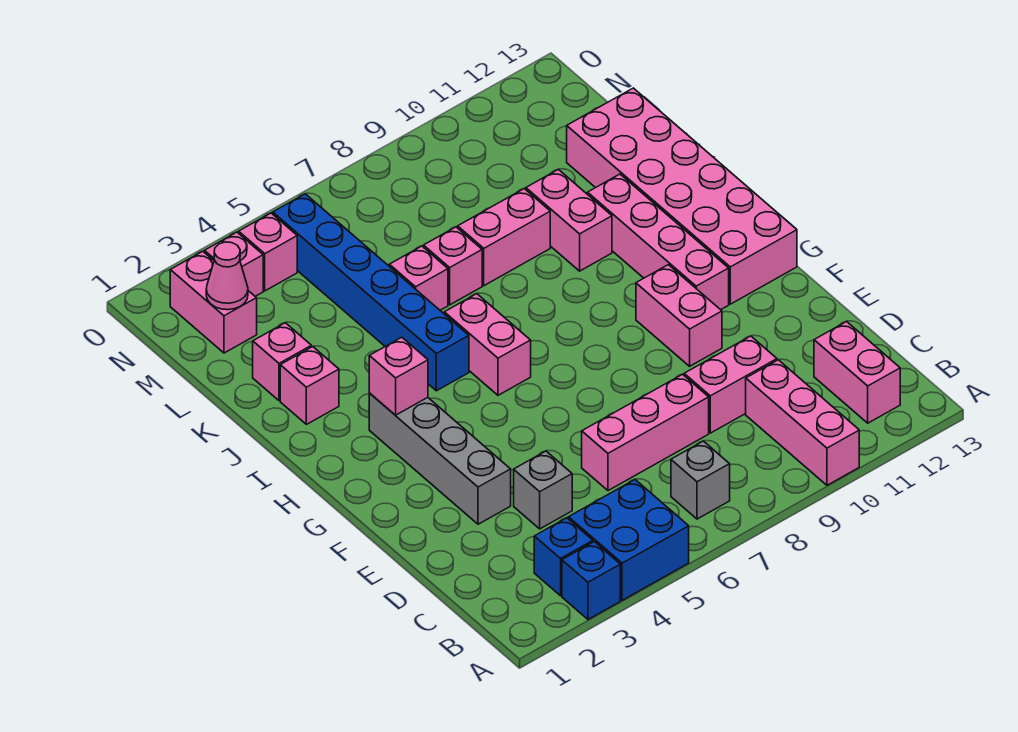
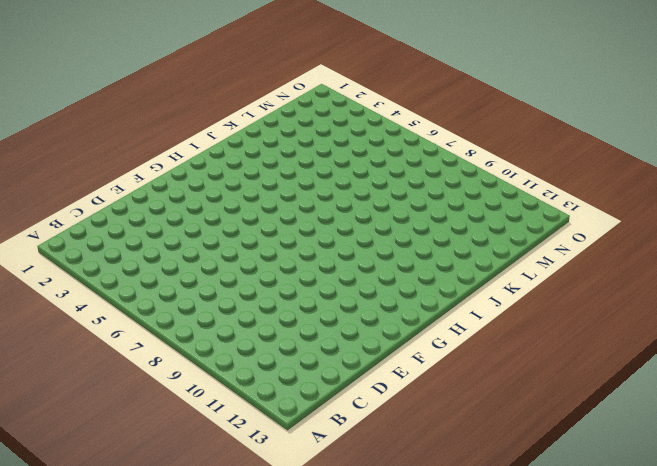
none -> blue brick A3 level 1
none -> blue brick A4:B5 level 1
none -> pink brick A10:C10 level 1

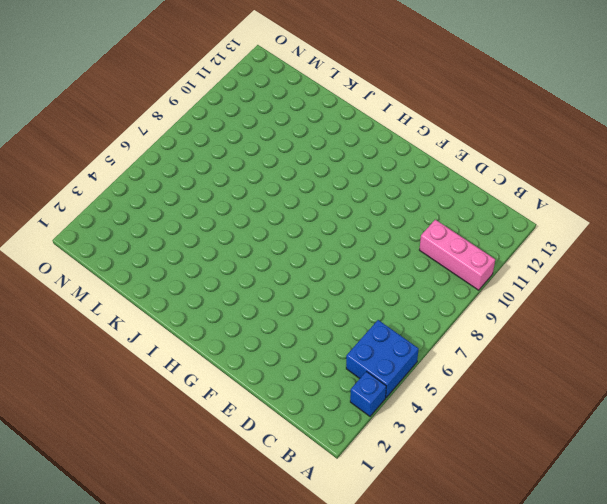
none -> blue brick B3 level 1
none -> grey brick B7 level 1
none -> pink brick B12:C12 level 1

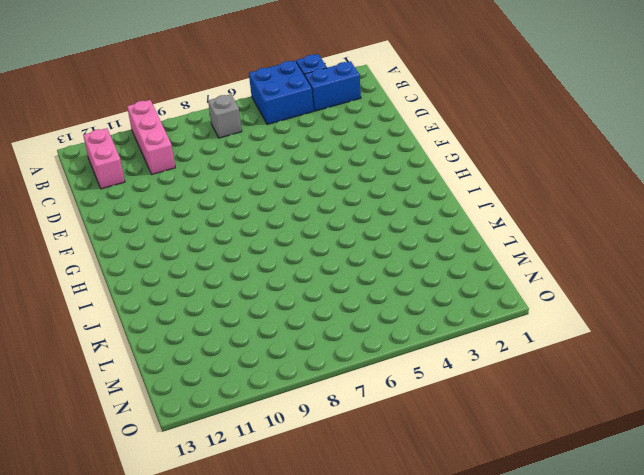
blue brick B2:B3 level 1 -> blue brick B3 level 1
none -> grey brick D4 level 1
none -> pink brick D6:D8 level 1
none -> pink brick D9:D10 level 1

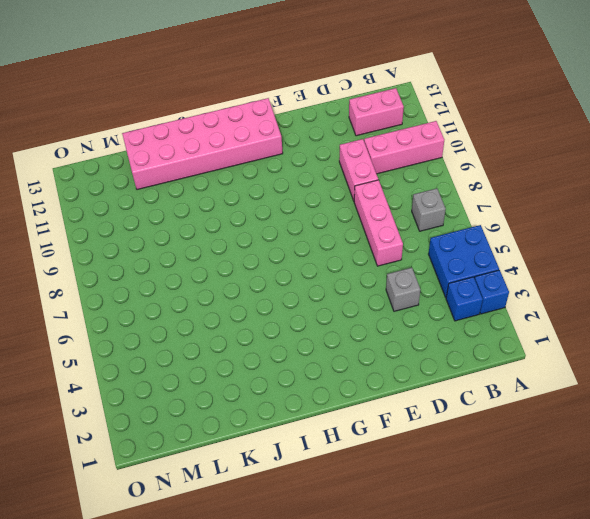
none -> grey brick E3:H3 level 1
none -> pink brick F10:G10 level 1
none -> pink brick G11:J11 level 1

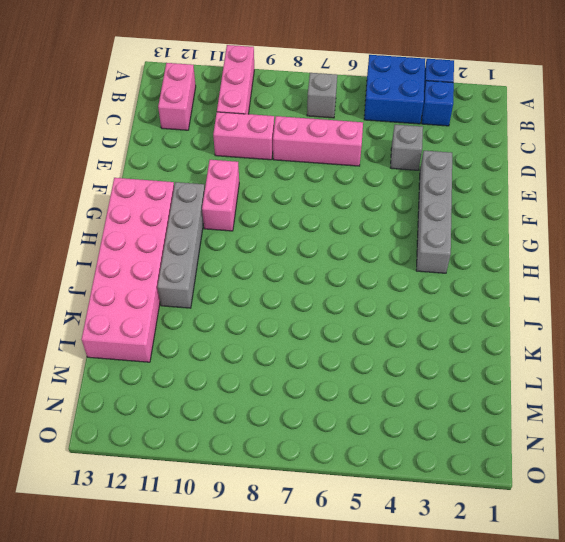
grey brick G11:J11 level 1 -> pink brick G11:J11 level 1
none -> pink brick H6:I6 level 1
none -> blue brick I5:N5 level 1
none -> pink brick J2 level 1

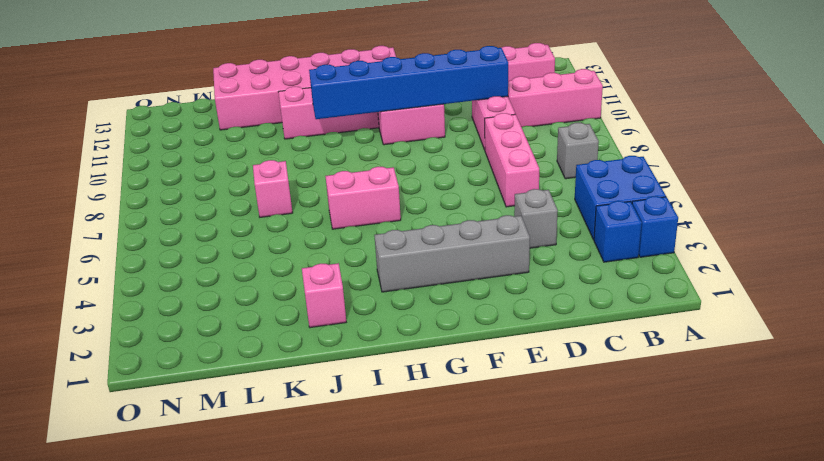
blue brick D10:I10 level 2 -> blue brick I5:N5 level 1
none -> pink brick J10:K10 level 1
none -> pink brick K2 level 1
none -> pink brick K6 level 1

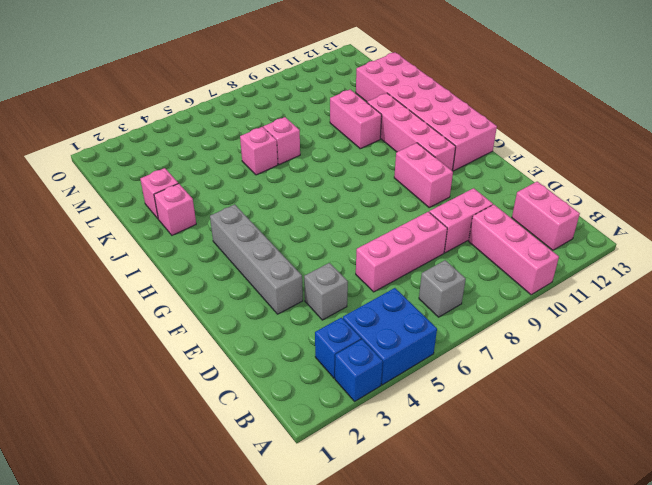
none -> pink brick H6:I6 level 1
none -> blue brick I5:N5 level 1
none -> pink brick K8:K9 level 1

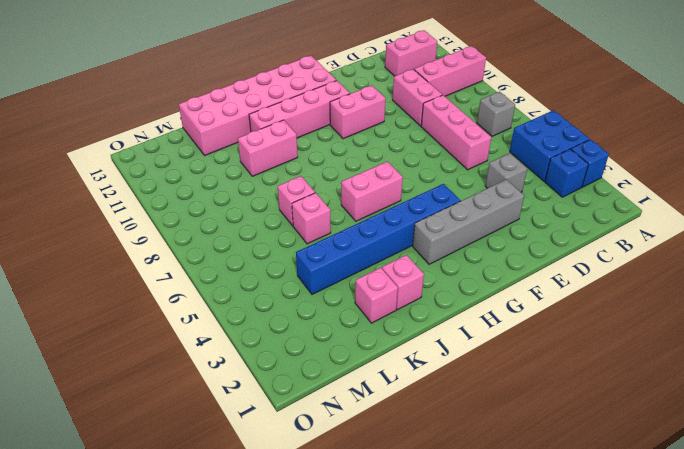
blue brick G4:L4 level 1 -> blue brick I5:N5 level 1
none -> pink brick K8:K9 level 1
none -> pink brick M2:N2 level 1
none -> pink brick N3 level 1

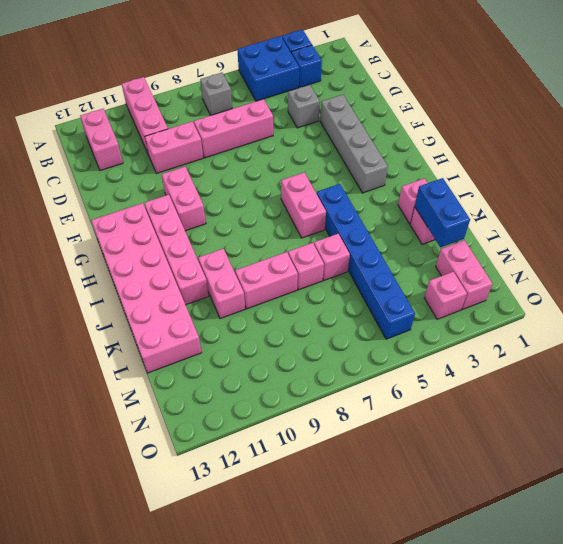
blue brick K2:L2 level 2 -> none
none -> pink brick N4 level 1
none -> pink brick H3 level 2
none -> pink cone M2 level 2

